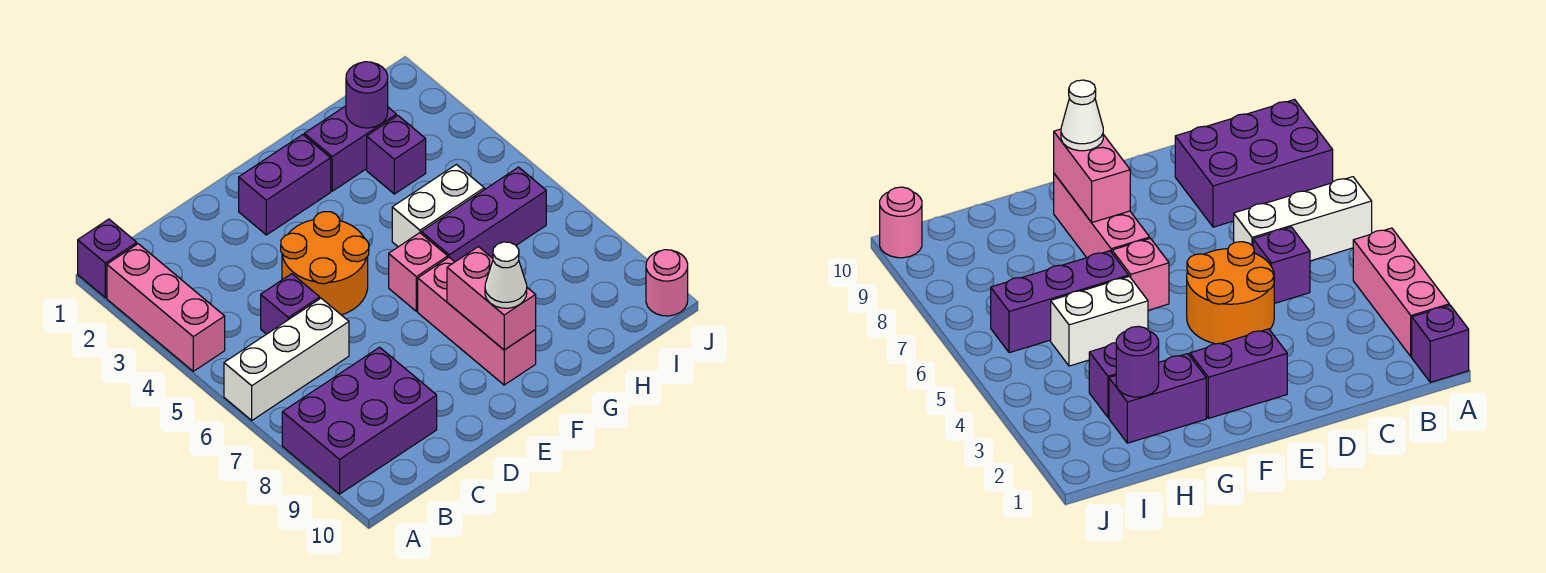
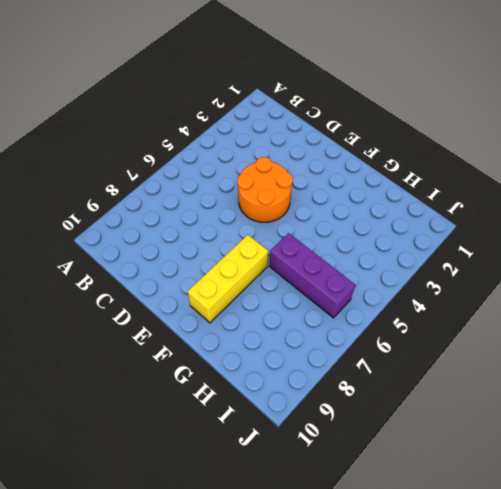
yellow brick F7:F9 level 1 -> pink brick F7:F9 level 1
none -> purple brick A1 level 1
none -> pink brick A2:A4 level 1
none -> white brick A6:C6 level 1

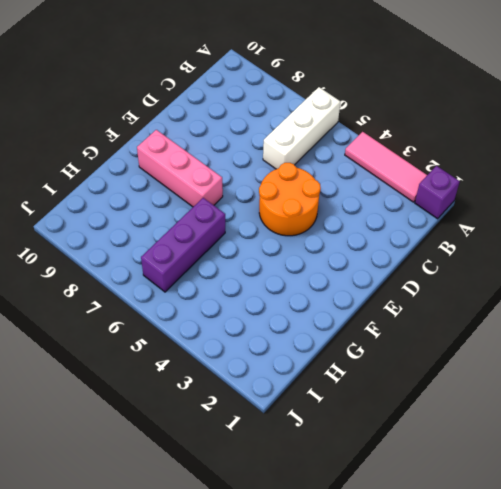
pink tile A2:A4 level 1 -> pink brick A2:A4 level 1
none -> purple brick A8:C9 level 1
none -> purple brick C5 level 1
none -> purple brick E2:F2 level 1

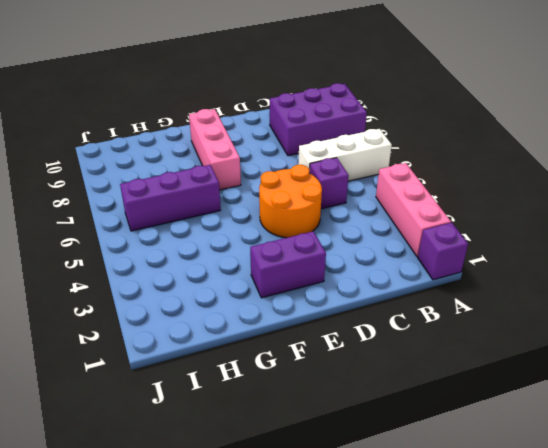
none -> pink brick F6 level 1
none -> purple brick G2:H2 level 1
none -> white brick G5:H5 level 1

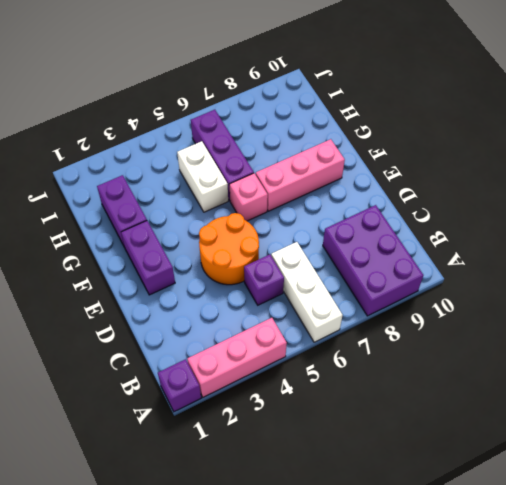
none -> purple brick H3 level 1
none -> pink round brick J10 level 1
none -> pink brick F8:F9 level 2

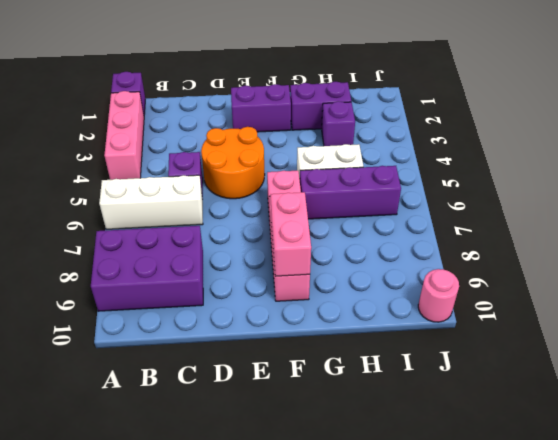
none -> purple round brick H2 level 2
none -> white cone F9 level 3

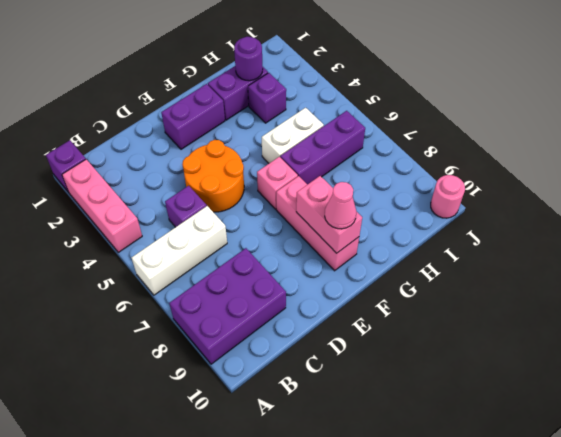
pink cone F9 level 3 -> white cone F9 level 3

